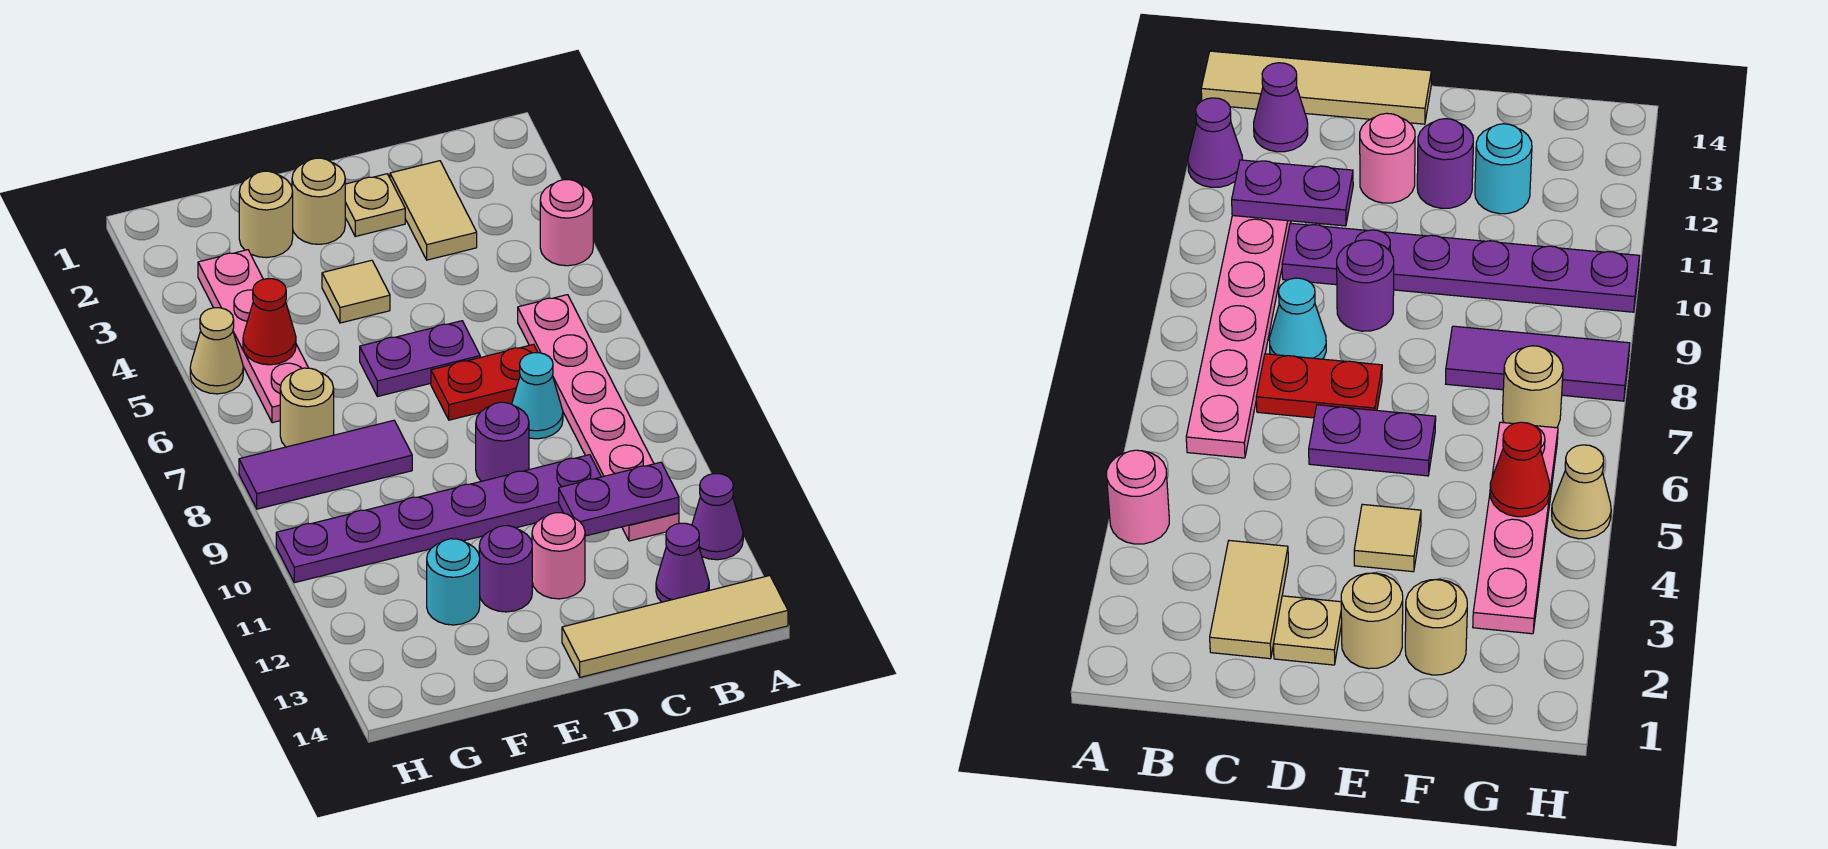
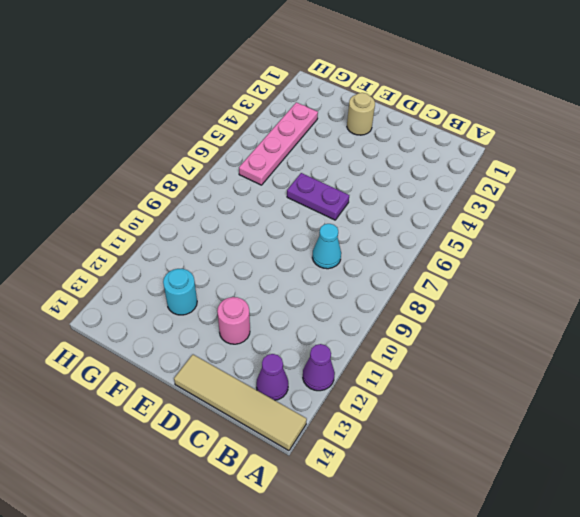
none -> pink round brick A4 level 1
none -> pink plate B6:B11 level 1
none -> tan tile C2:C3 level 1

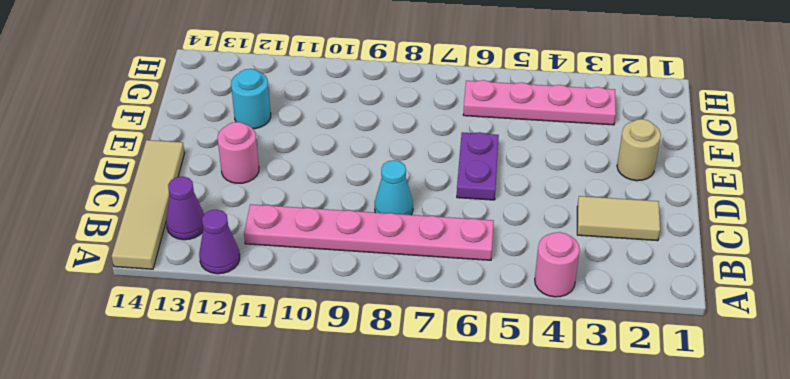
none -> red plate C7:D7 level 1
none -> purple plate C10:H10 level 1
none -> tan plate D2 level 1

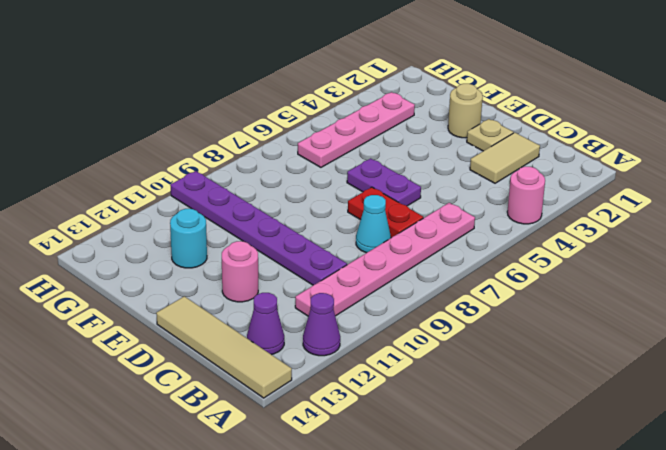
none -> purple round brick D9 level 1
none -> tan tile E4 level 1
none -> purple round brick E12 level 1

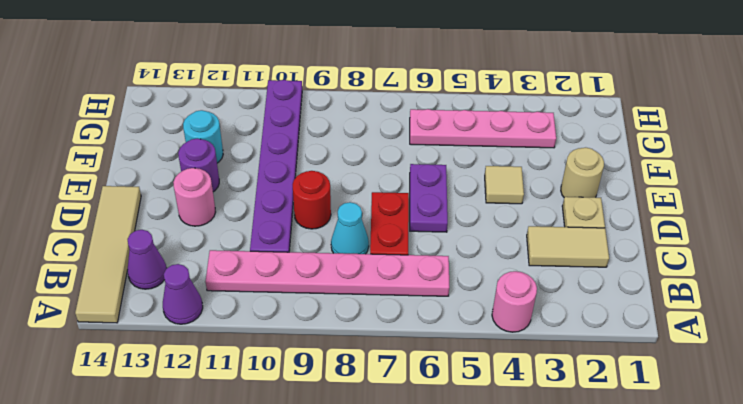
red round brick D9 level 1 -> purple round brick D9 level 1
none -> tan round brick F2 level 1
none -> purple tile F8:H8 level 1
none -> tan round brick G7 level 1

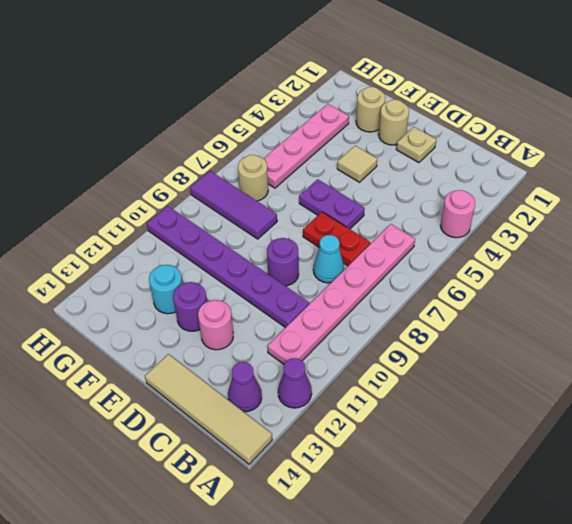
none -> tan tile C2:C3 level 1
none -> tan cone H5 level 1
none -> purple plate B11:C11 level 2

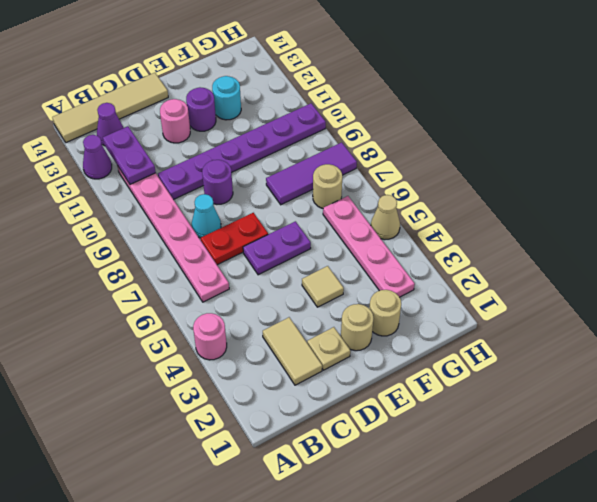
purple plate B11:B12 level 2 -> purple plate B11:C11 level 2
none -> red cone G5 level 2

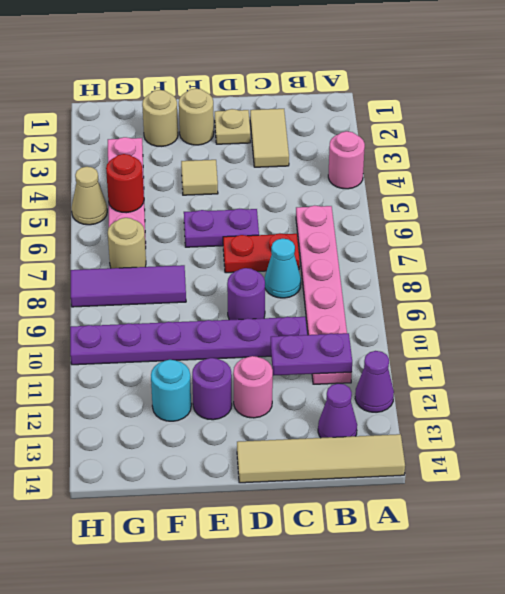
red round brick G5 level 2 -> red cone G5 level 2

